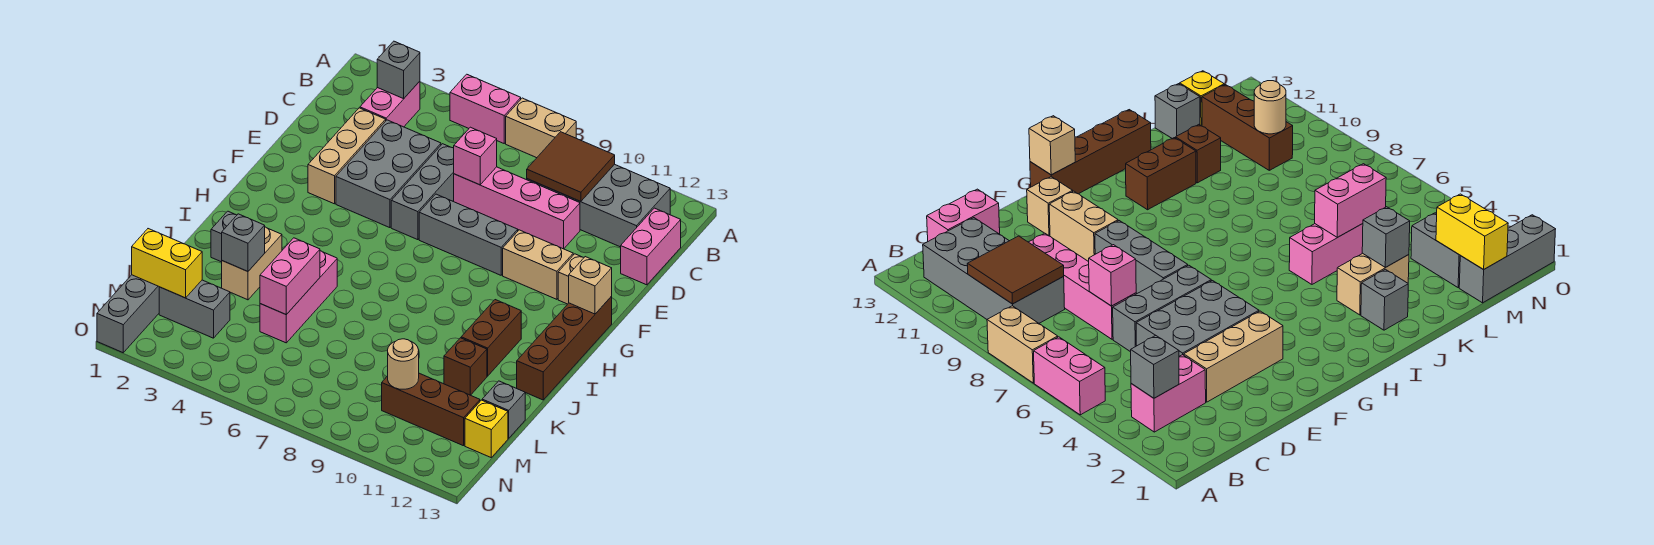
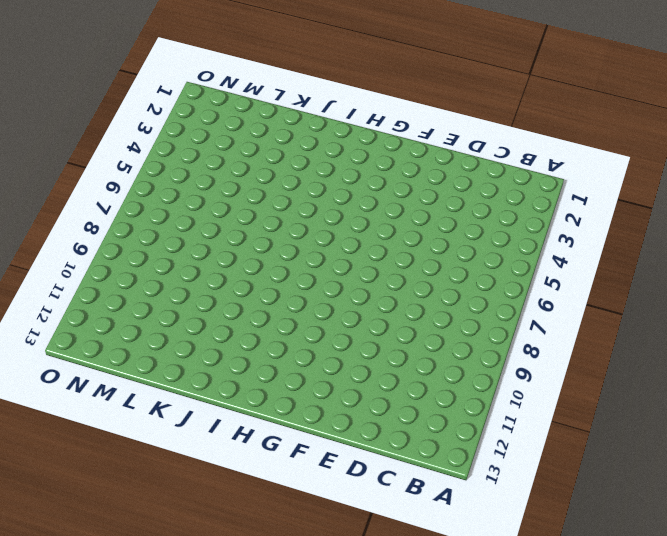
none -> pink brick A5:A6 level 1
none -> tan brick A7:A8 level 1
none -> pink brick B3:C3 level 1
none -> grey brick B9:C12 level 1

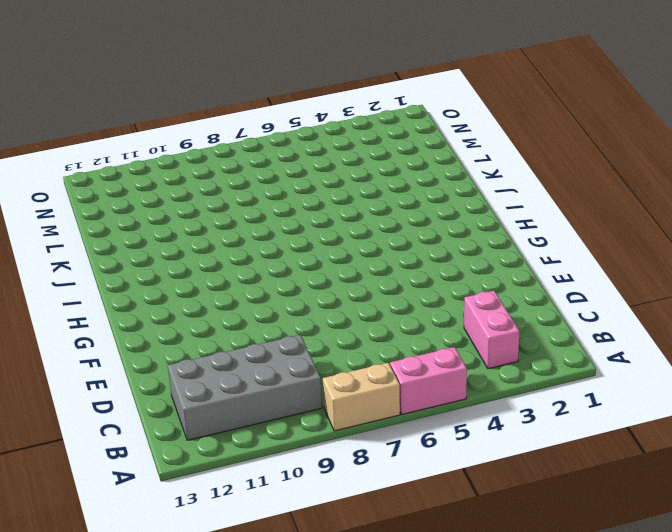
none -> pink brick C13:D13 level 1
none -> tan brick D3:F3 level 1
none -> grey brick D4:F5 level 1
none -> grey brick D6:F6 level 1

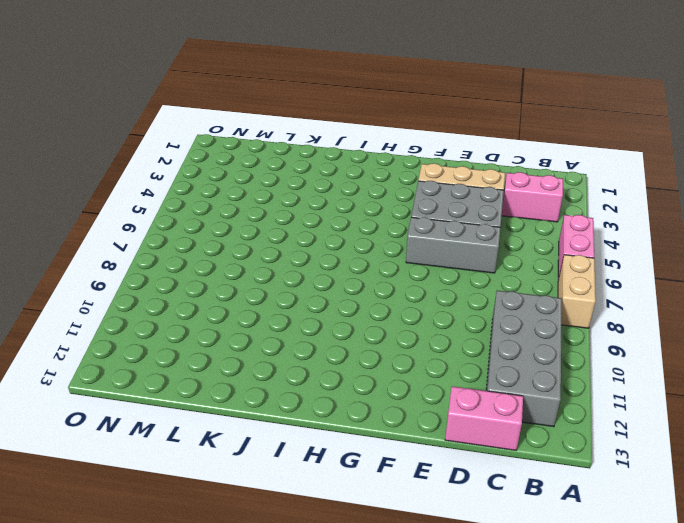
none -> pink brick D7:D10 level 1
none -> grey brick F7:F9 level 1
none -> tan brick F10:F11 level 1
none -> tan brick F12 level 1

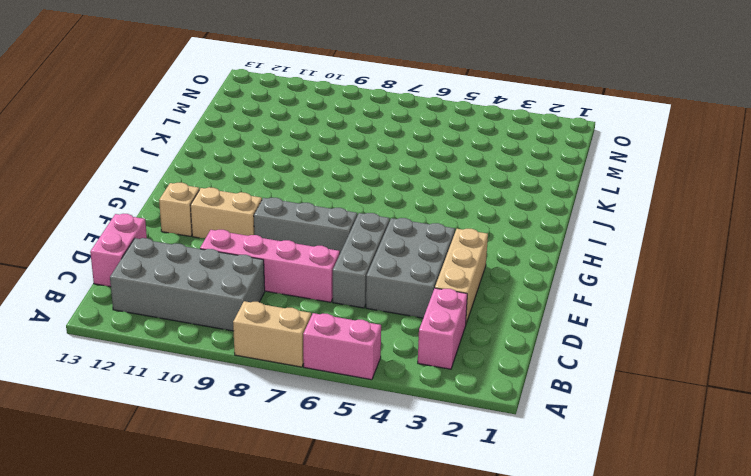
none -> brown brick G13:J13 level 1
none -> brown brick I11:J11 level 1
none -> grey brick J2 level 1
none -> tan brick J3:K3 level 1

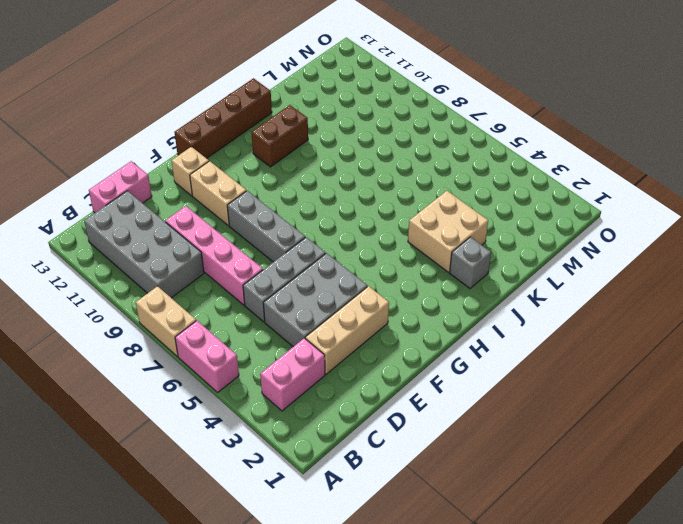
tan brick J3:K4 level 1 -> tan brick J3:K3 level 1
none -> pink brick J5:L5 level 1
none -> brown brick K11 level 1
none -> grey brick L13 level 1
none -> grey brick M1:O1 level 1

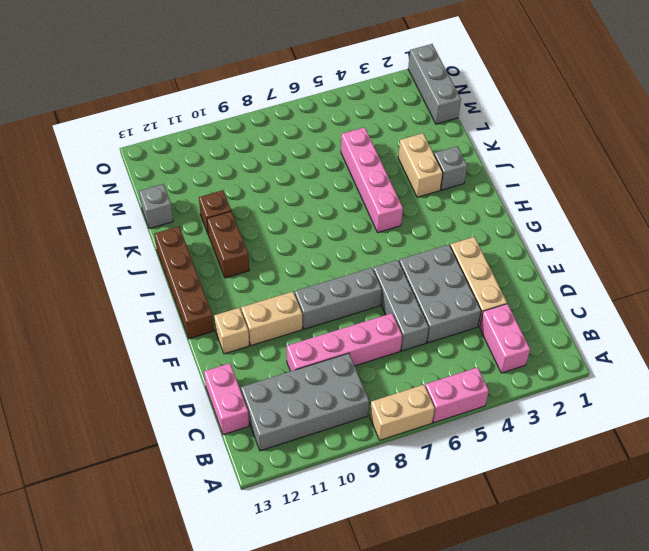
pink brick I5:L5 level 1 -> pink brick J5:L5 level 1
none -> grey brick M2:M3 level 1
none -> brown brick M10:M12 level 1
none -> yellow brick M13 level 1
none -> grey brick B3 level 2

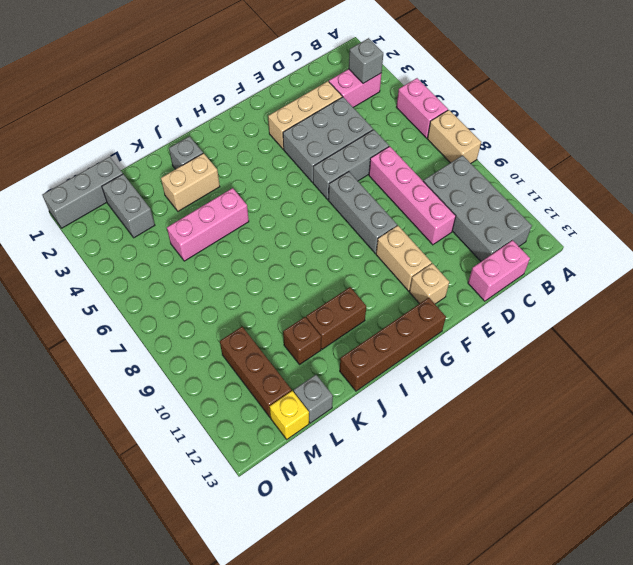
none -> brown tile B9:C10 level 2
none -> pink brick D7 level 2
none -> tan brick G13 level 2
none -> grey brick K3 level 2

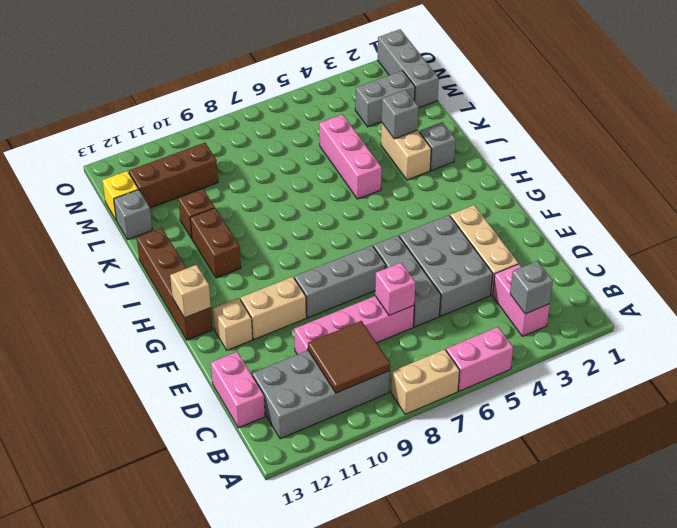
none -> pink brick K5:L5 level 2
none -> yellow brick M1:M2 level 2
none -> tan round brick M10 level 2

